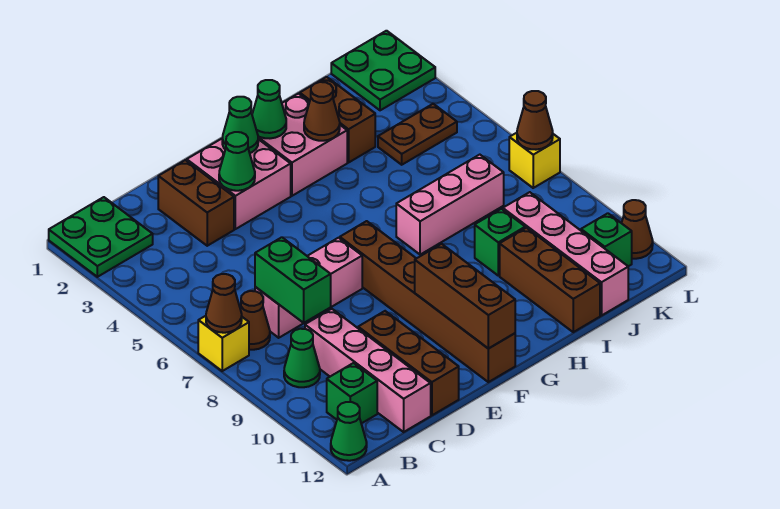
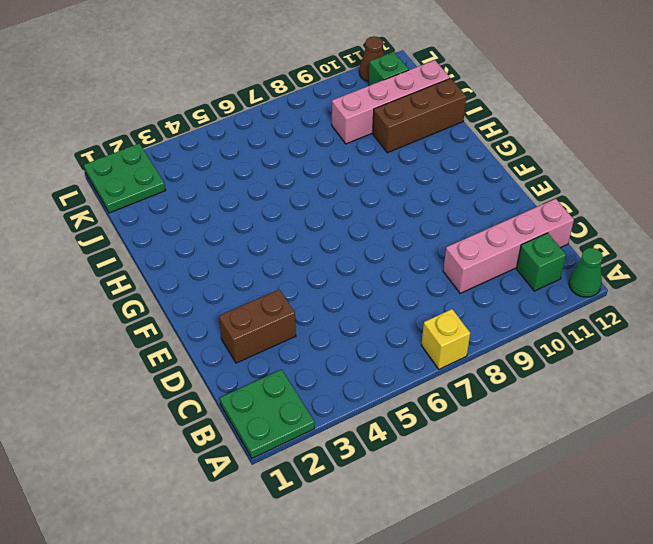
none -> brown cone B7 level 1
none -> green cone B9 level 1
none -> pink brick C7:E7 level 1
none -> brown brick D10:D12 level 1

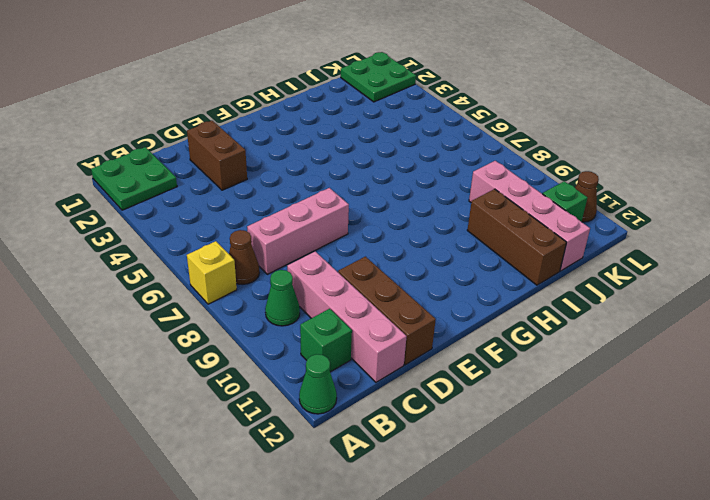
none -> pink brick E2:F3 level 1
none -> brown brick F7:F12 level 1
none -> pink brick G2:H3 level 1
none -> pink brick H7:J7 level 1

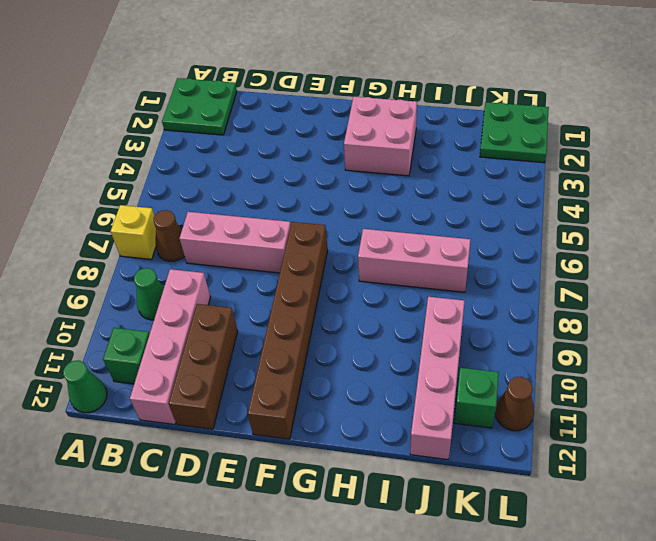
none -> brown brick D2:D3 level 1
none -> pink brick E2:F3 level 1
none -> brown brick I2:I3 level 1
none -> green brick I9 level 1

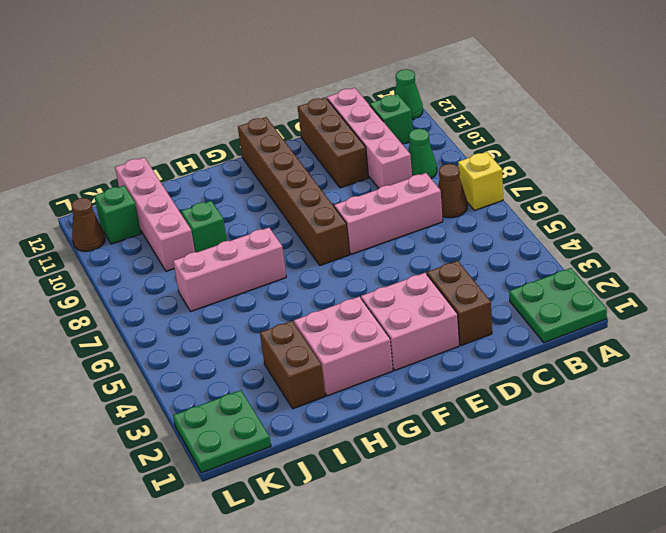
none -> brown brick I10:I12 level 1
none -> brown plate J4:K4 level 1
none -> yellow brick L7 level 1
none -> brown cone A7 level 2

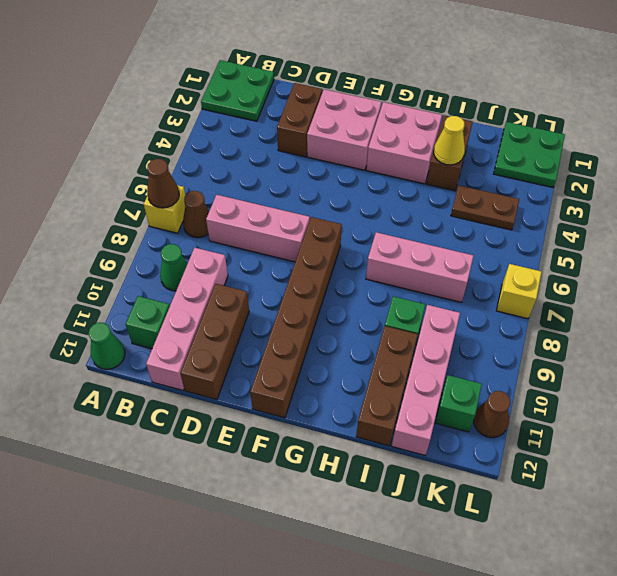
yellow cone I3 level 2 -> none
none -> green brick C7:C8 level 2
none -> green cone E3 level 2
none -> green cone F2 level 2
none -> brown brick F10:F12 level 2

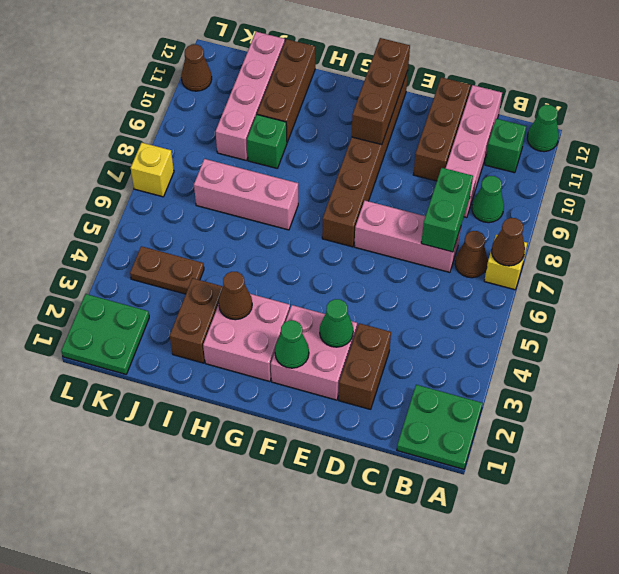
none -> green brick K11 level 1
none -> green cone G2 level 2
none -> brown cone L7 level 2

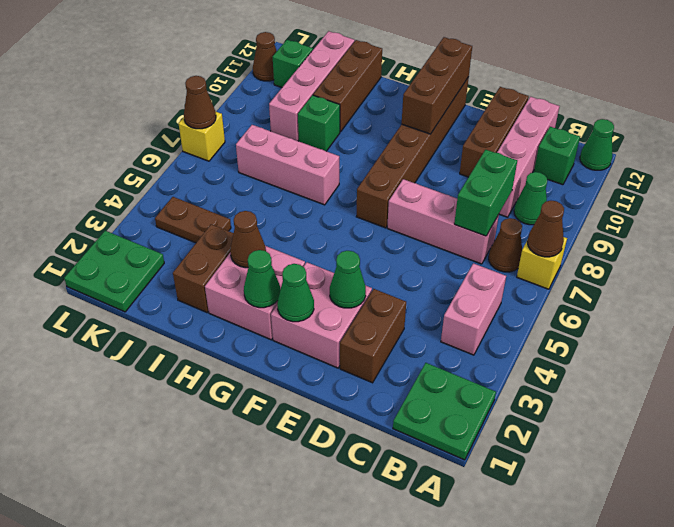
pink brick B4:B5 level 1 -> none

